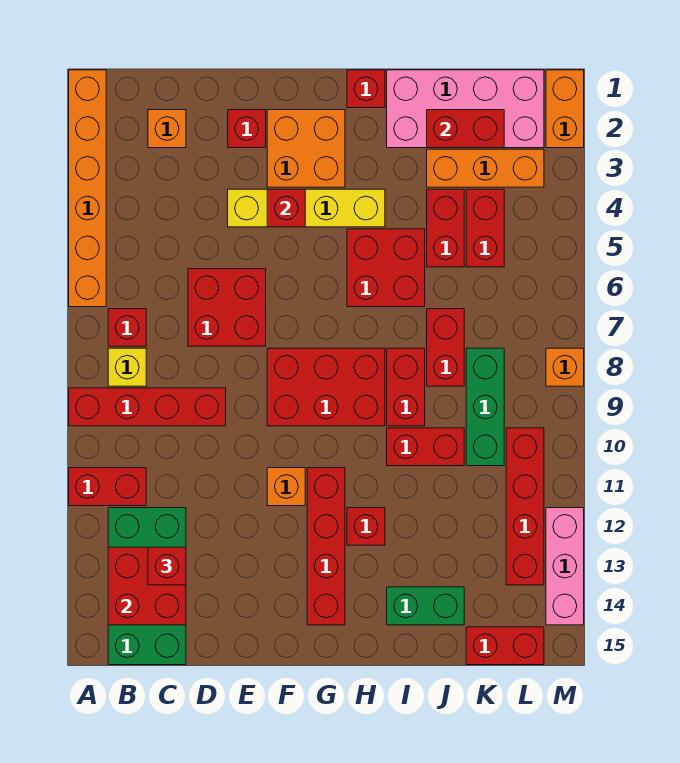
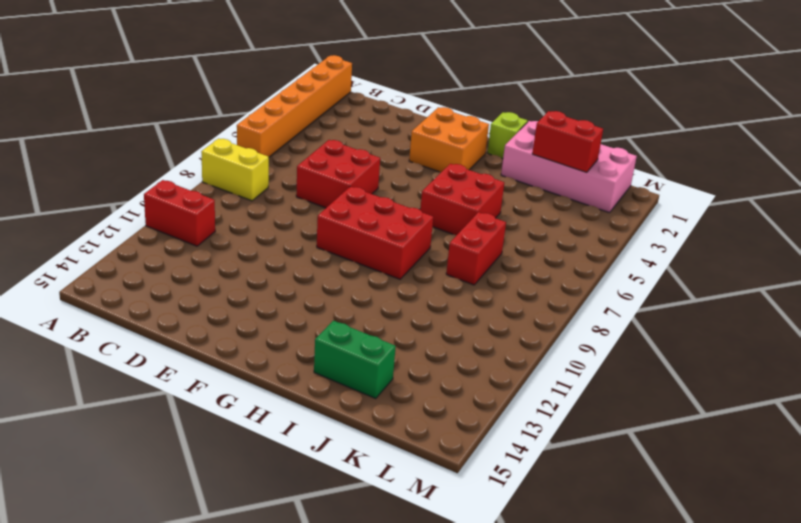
yellow brick A8:B8 level 1 -> yellow brick B8 level 1
lime brick H1 level 1 -> red brick H1 level 1
none -> red brick A9:D9 level 1
none -> red brick B7 level 1
none -> green brick B12:C15 level 1
none -> orange brick C2 level 1

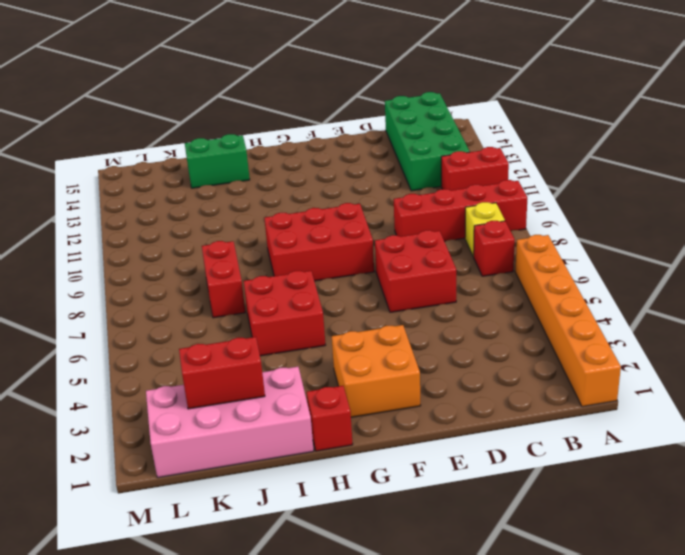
none -> orange brick C2 level 1
none -> red brick E2 level 1
none -> yellow brick E4:H4 level 1
none -> orange brick F11 level 1

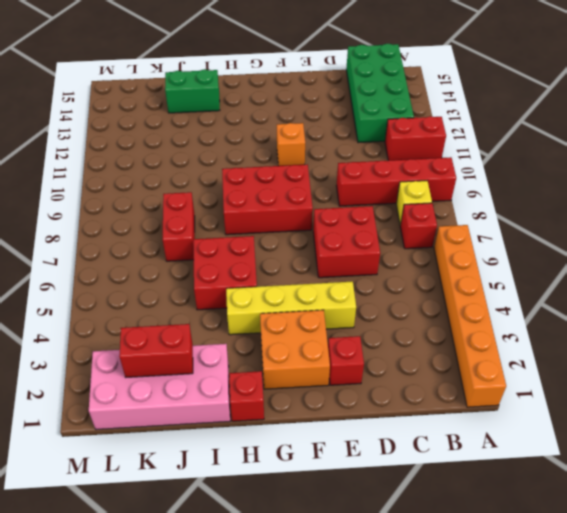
none -> orange brick C2 level 1
none -> red brick G11:G14 level 1
none -> red brick H12 level 1
none -> red brick I8:I9 level 1

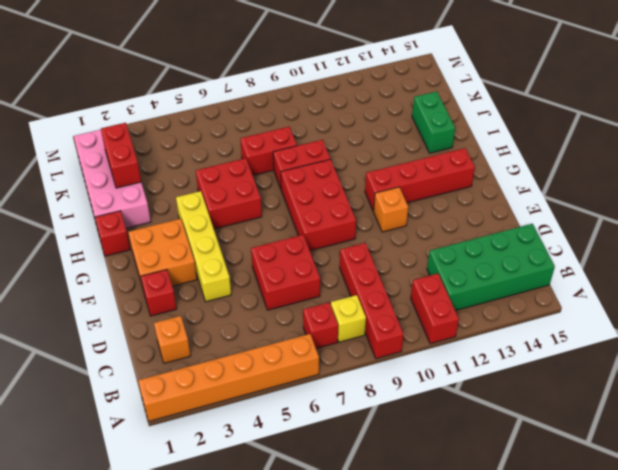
none -> red brick H12 level 1
none -> red brick I10:J10 level 1
none -> orange brick J3:L3 level 1
none -> red brick J4:J5 level 1

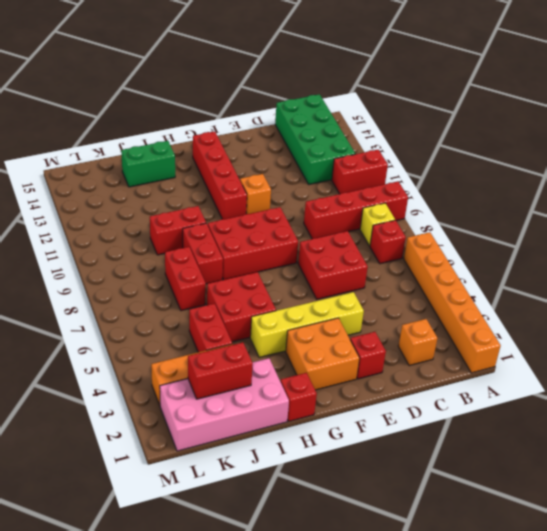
none -> red brick H12 level 1
none -> red brick K4:K5 level 1
none -> green brick K8:K10 level 1
none -> red brick K15:L15 level 1

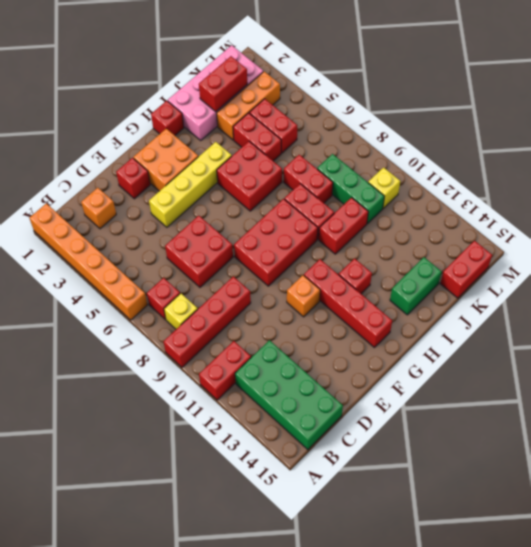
yellow brick L10 level 1 -> red brick L10:L13 level 1
none -> orange brick M1:M2 level 1
none -> orange brick M8 level 1
none -> pink brick M12:M14 level 1
none -> red brick B13:C14 level 2

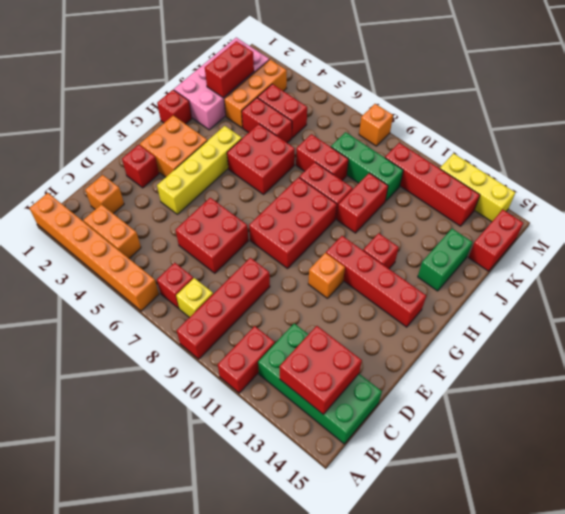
orange brick B3:B4 level 1 -> orange brick M1:M2 level 1
yellow brick M12:M14 level 1 -> pink brick M12:M14 level 1
none -> red brick F4 level 2
none -> red brick C13 level 3

